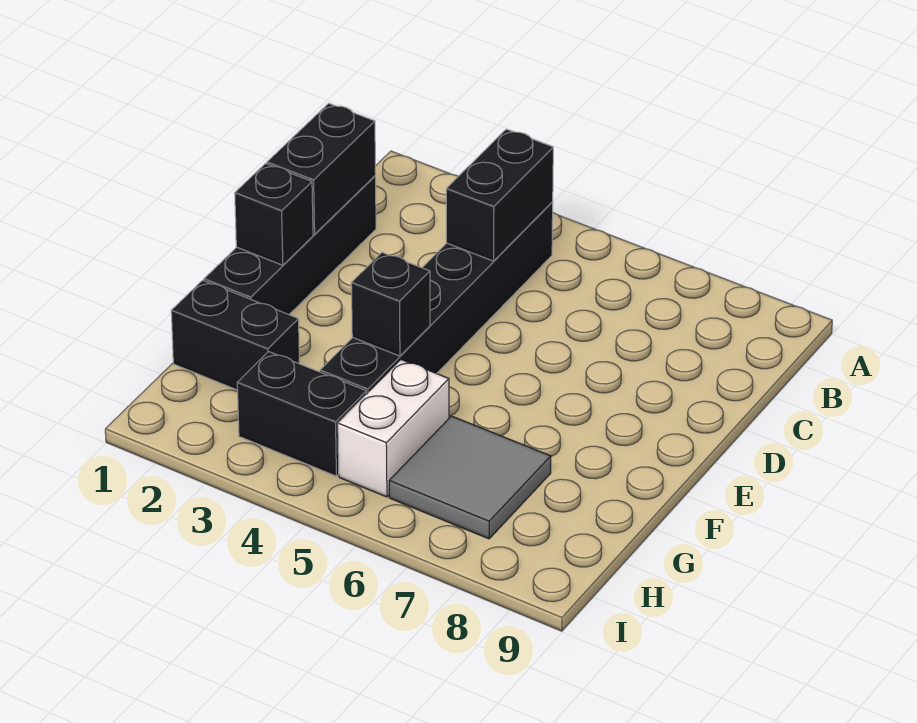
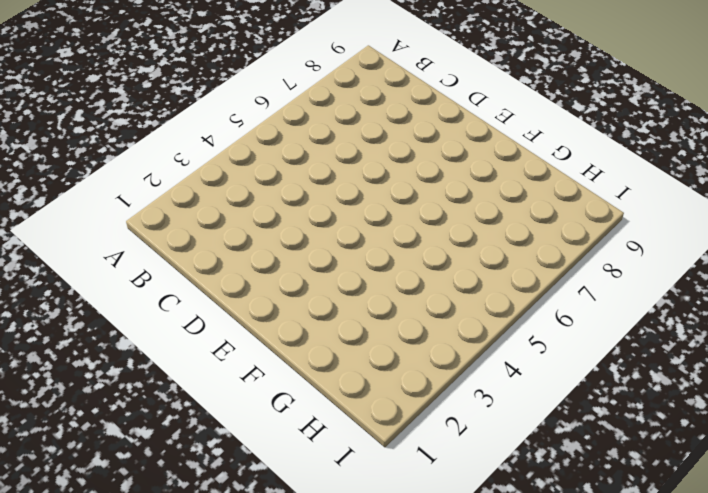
none -> black brick B4:G4 level 1
none -> black brick C1:F1 level 1

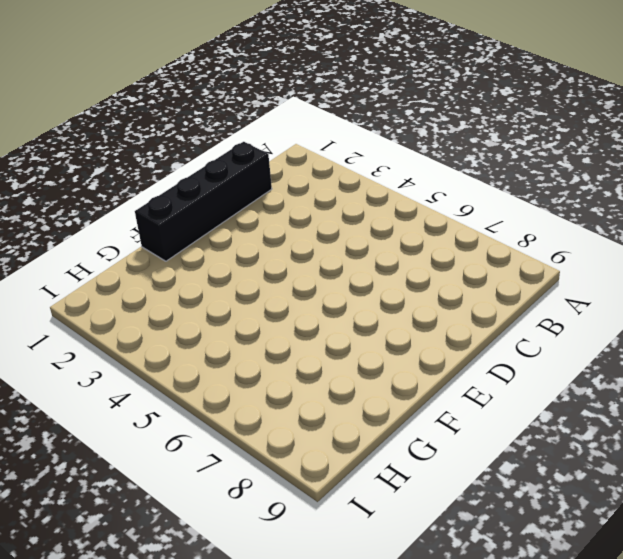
none -> black brick B4:G4 level 1
none -> black brick G1:G2 level 1

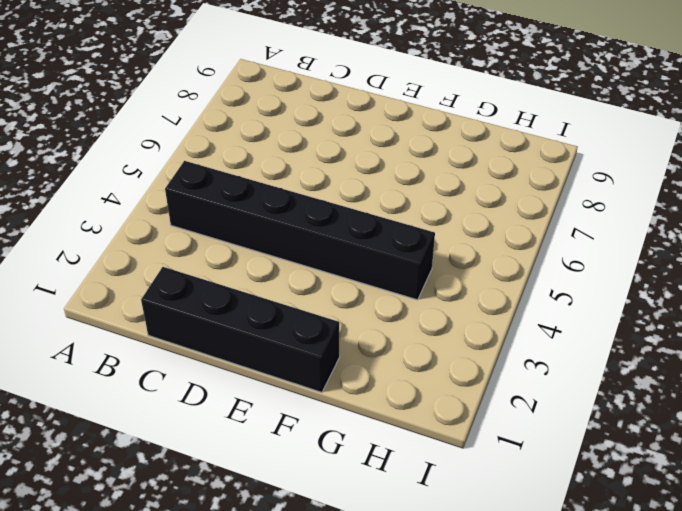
none -> black brick G1:G2 level 1
none -> white brick G5:H5 level 1

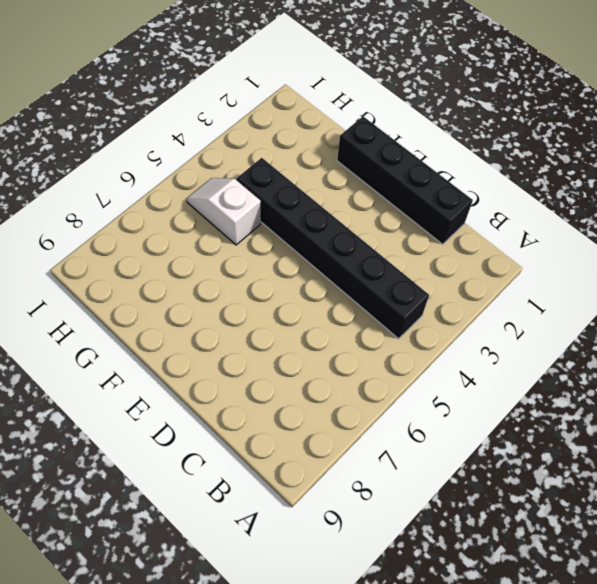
white slope G5:H5 level 1 top G -> white brick G5:H5 level 1
none -> black brick G1:G2 level 1
none -> grey tile G6:H7 level 1

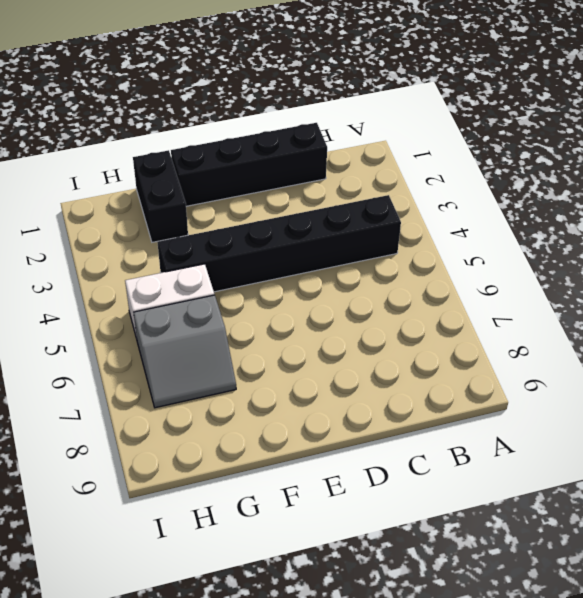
grey slope G6:H7 level 1 top 6 -> grey tile G6:H7 level 1
none -> black brick H3:H4 level 1
none -> black brick B4:C4 level 2

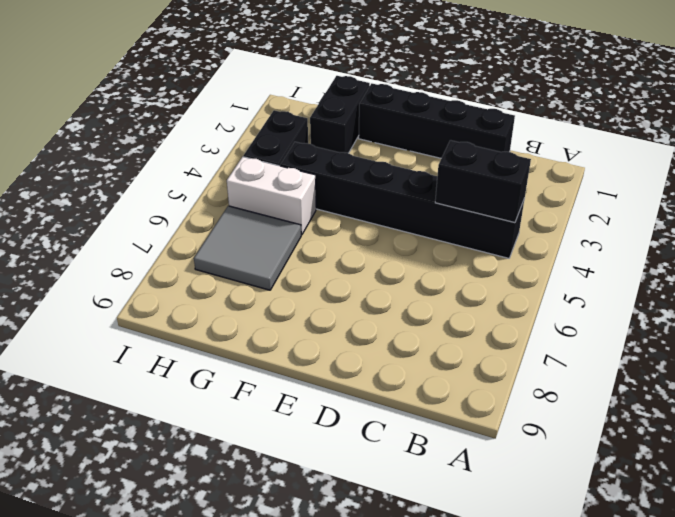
none -> black brick C1:D1 level 2
none -> black brick E1 level 2

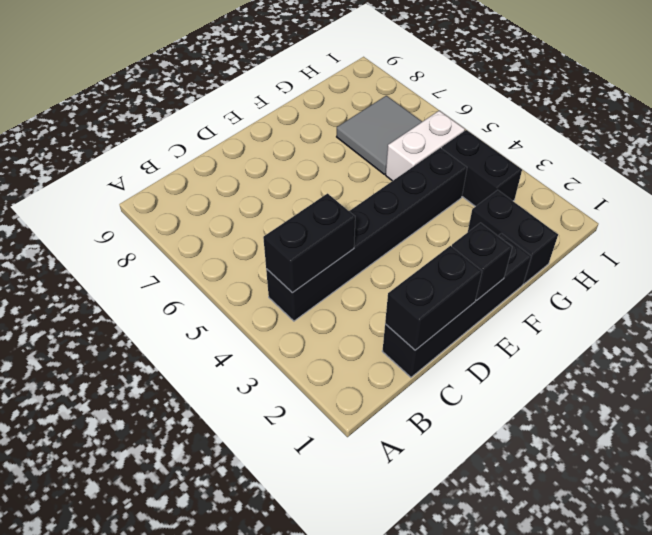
none -> black brick F4 level 2

